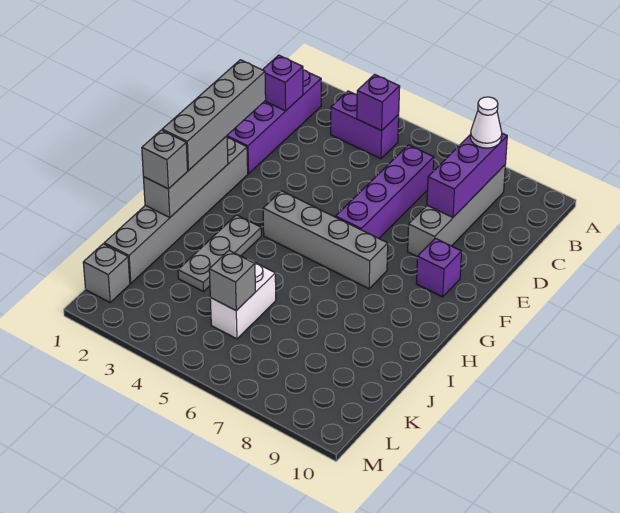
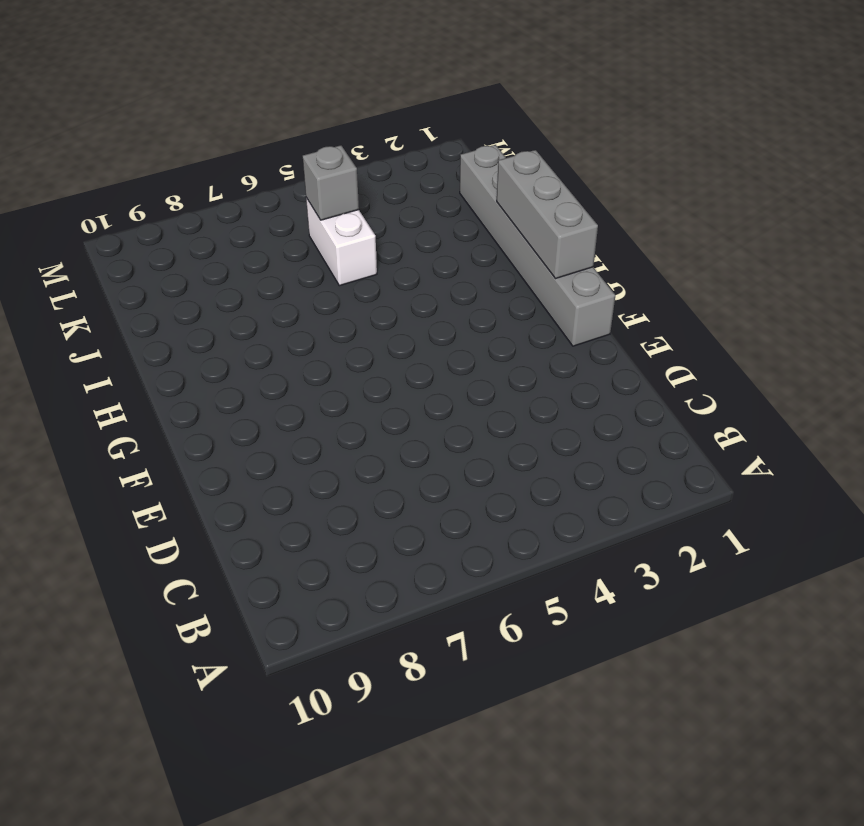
none -> purple brick B1:E1 level 1
none -> purple brick B3:B4 level 1
none -> grey brick B8:E8 level 1

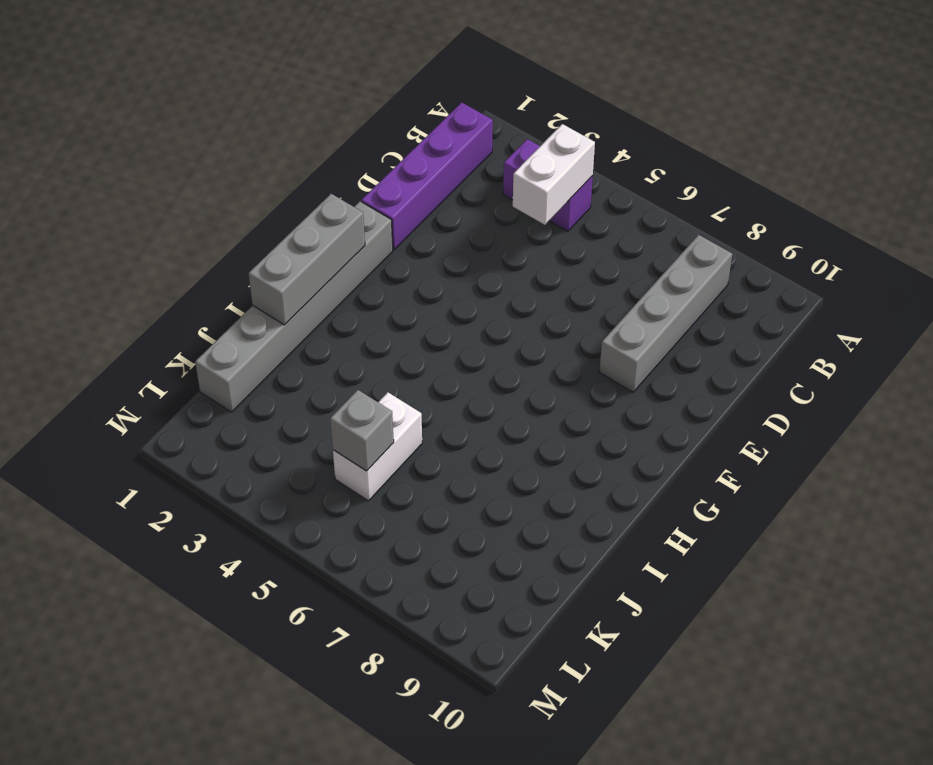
white brick B4:C4 level 2 -> purple brick B4 level 2
none -> purple brick C6:F6 level 1
none -> purple brick F9 level 1
none -> grey brick G4:G7 level 1

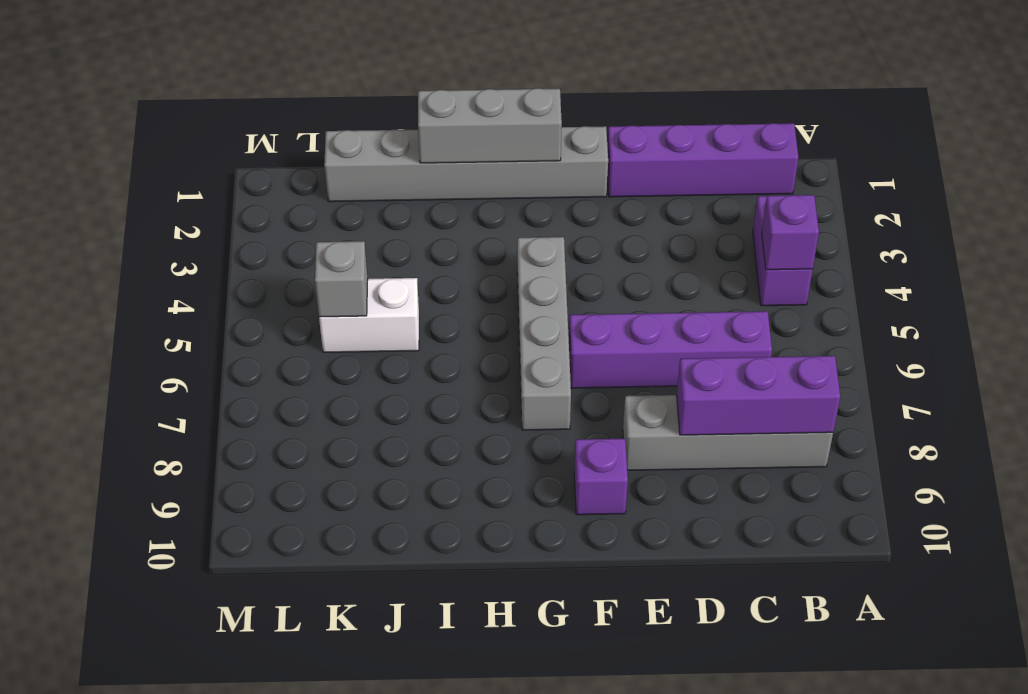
none -> grey plate H3:J3 level 1
none -> grey brick L1 level 1
none -> purple brick C1 level 2

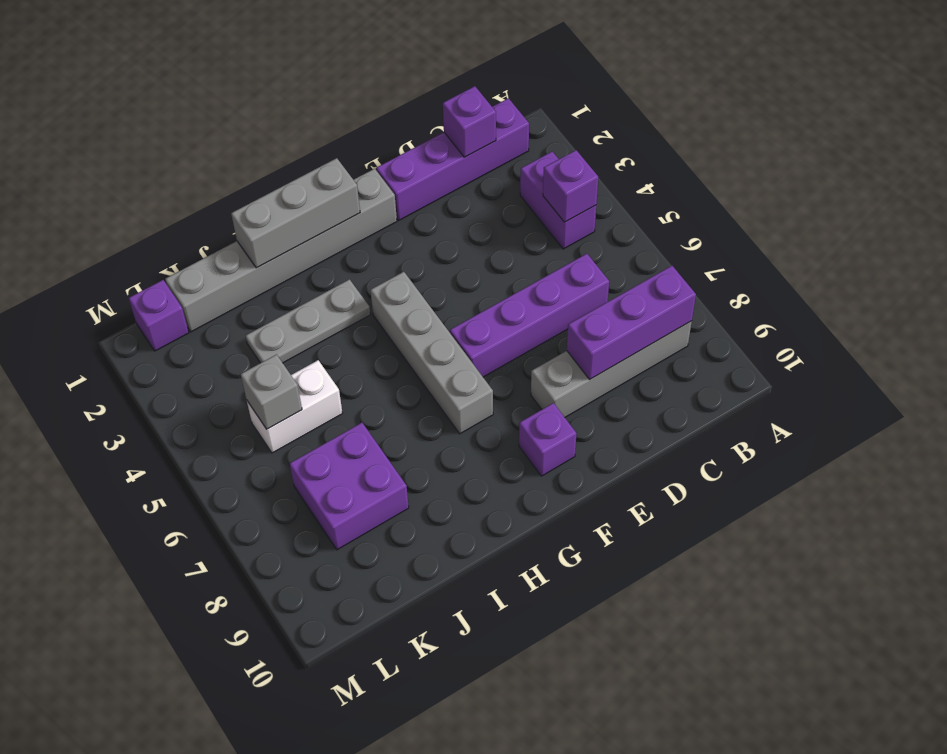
purple brick J7:K8 level 1 -> none
purple brick L1 level 1 -> grey brick L1 level 1
none -> white cone B8 level 3
none -> grey brick E1:H1 level 3
none -> grey brick I1 level 3

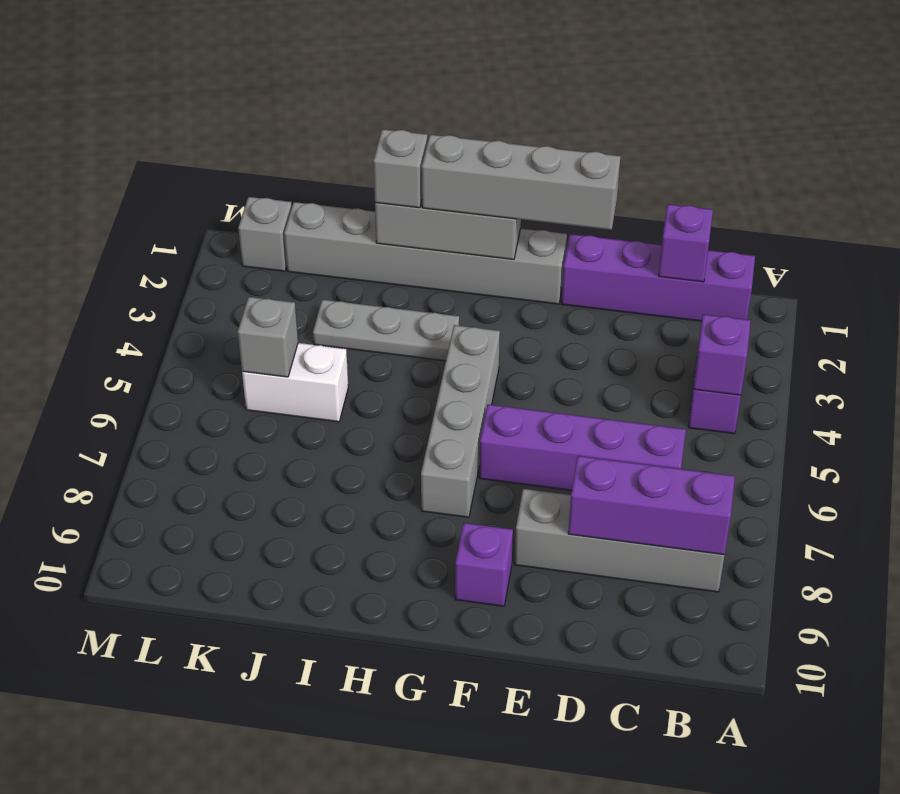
none -> white cone B8 level 3

